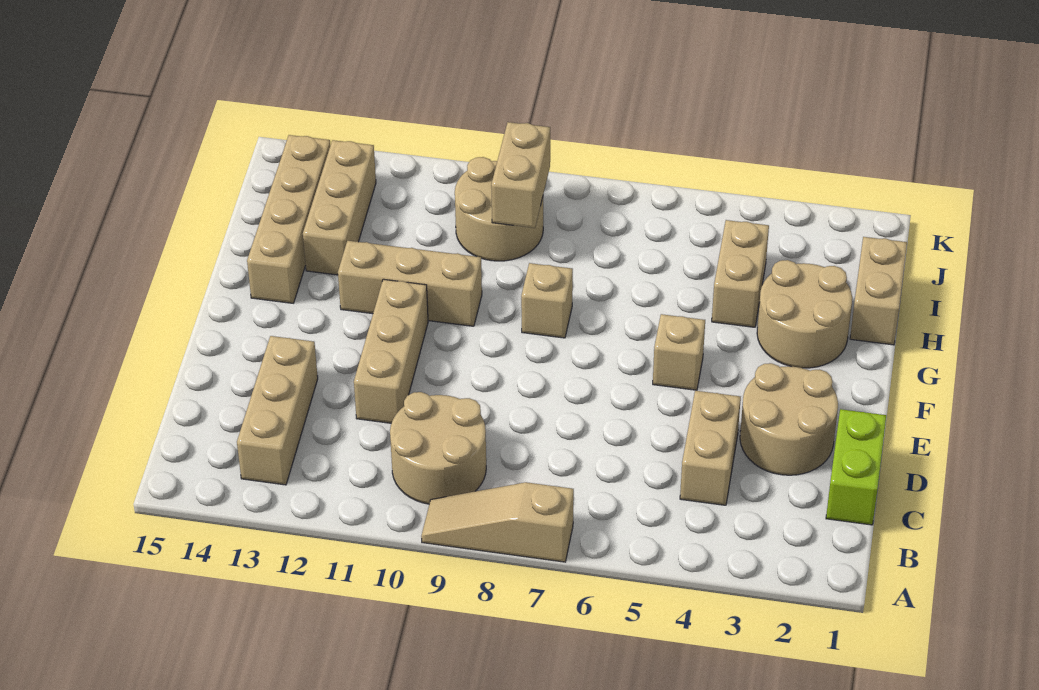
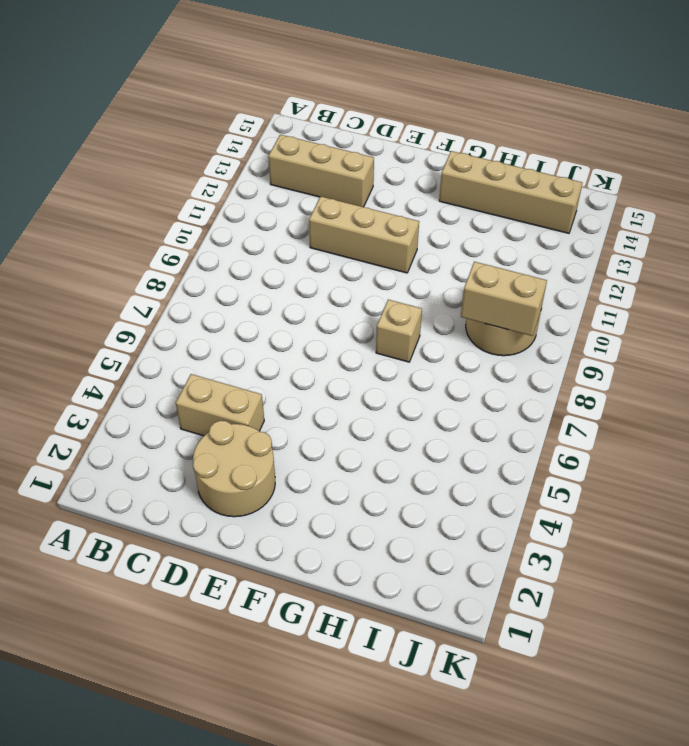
none -> tan slope A7:A9 level 1 top 7
none -> tan round brick B9:C10 level 1
none -> lime brick C1:D1 level 1

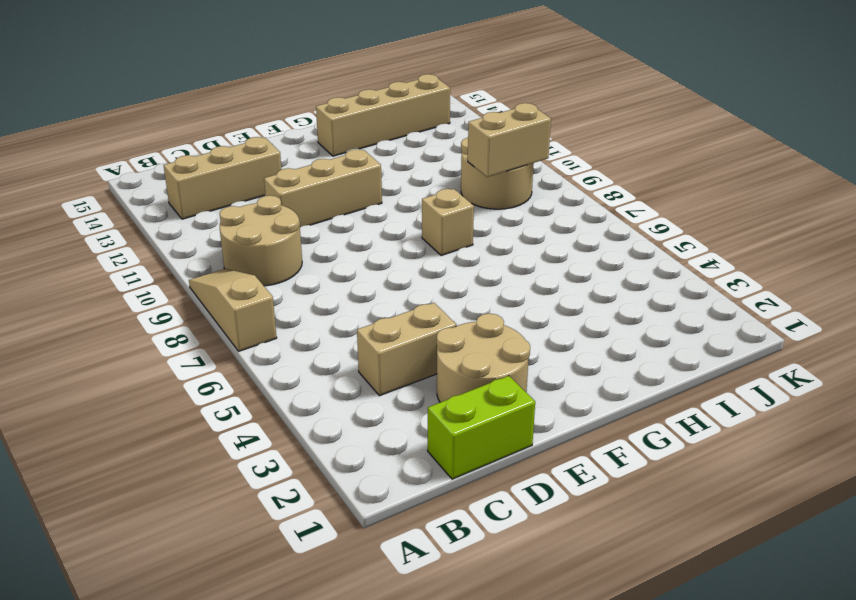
none -> tan brick F5 level 1
none -> tan round brick G2:H3 level 1
none -> tan brick G10:G12 level 1

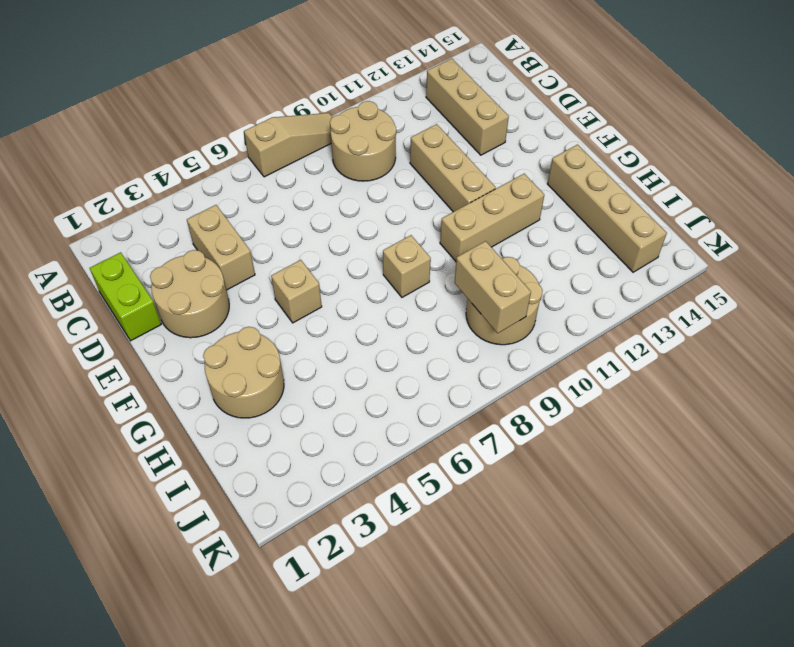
none -> tan brick H1:I1 level 1
none -> tan brick H4:I4 level 1
none -> tan brick H13:J13 level 1

